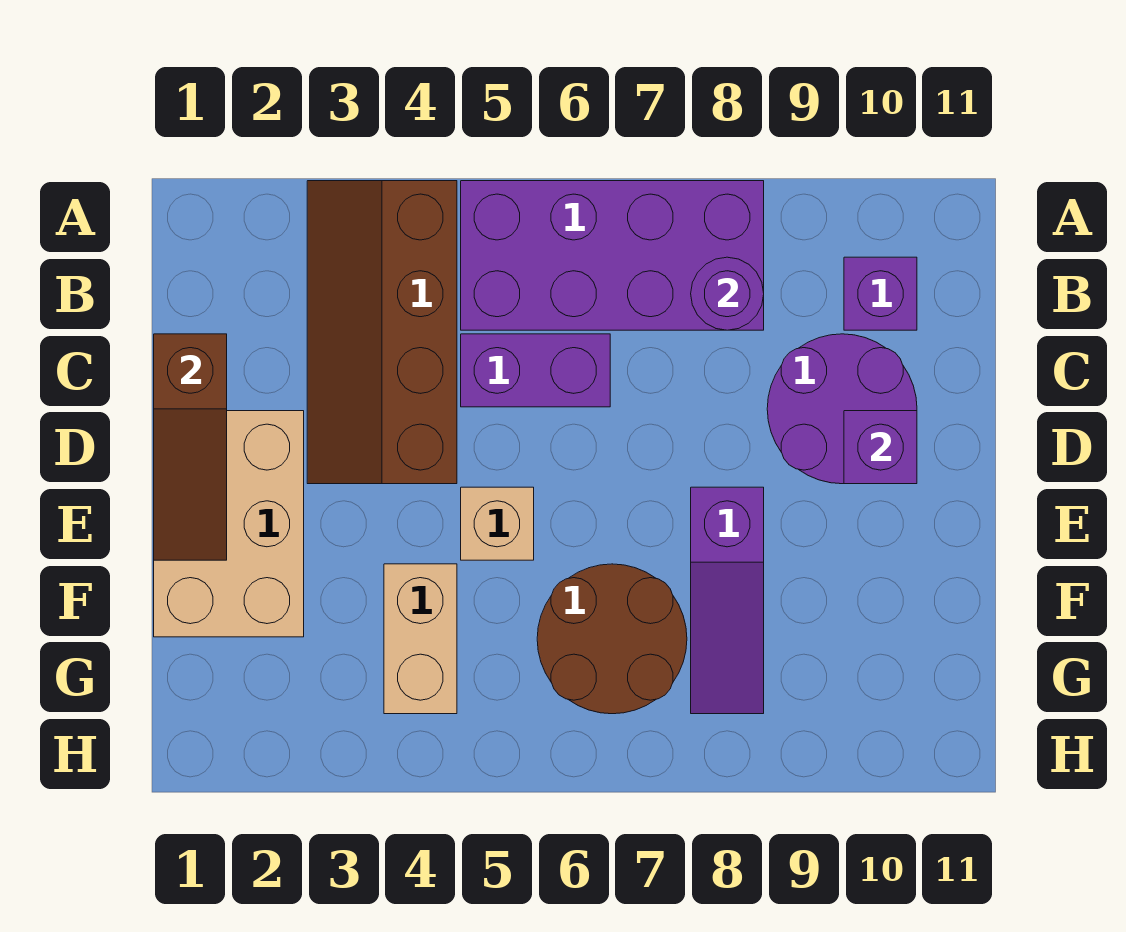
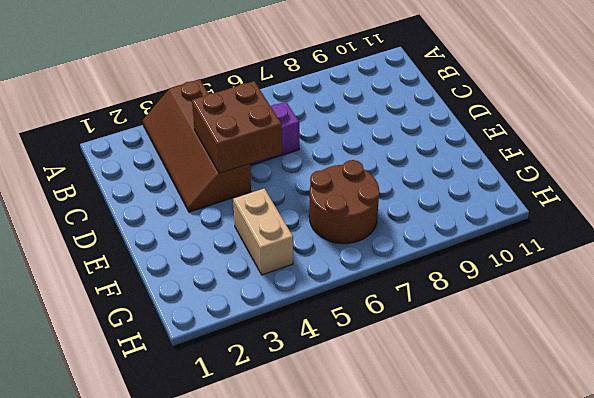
brown brick C4:D5 level 2 -> none
none -> purple brick A5:B8 level 1
none -> purple brick B10 level 1
none -> purple round brick C9:D10 level 1

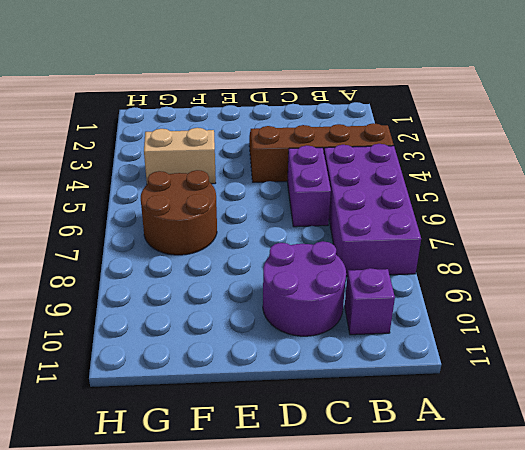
none -> tan brick D1:F2 level 1
none -> tan brick E5 level 1
none -> purple slope E8:G8 level 1 top E

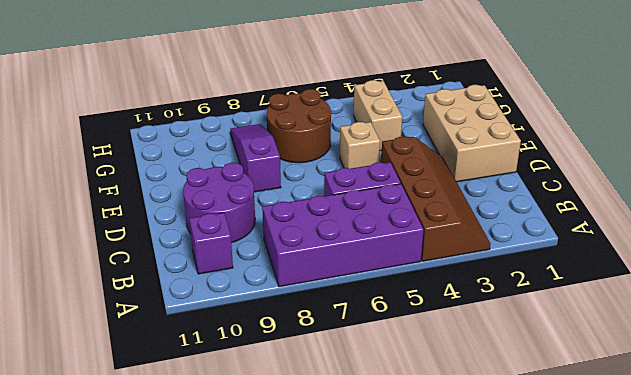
none -> purple round brick B8 level 2
none -> brown slope C1:E1 level 2 top C
none -> purple brick D10 level 2

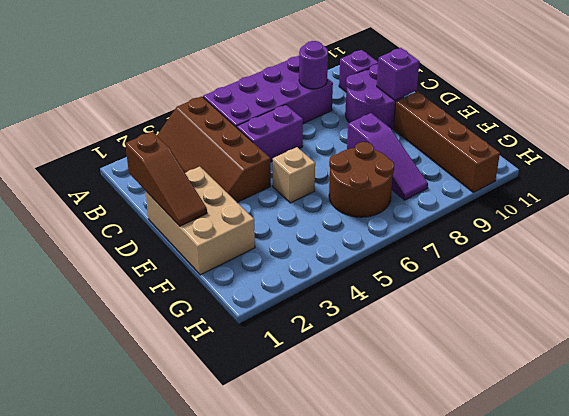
brown brick E10:H10 level 1 -> none
none -> tan brick F4:G4 level 1

